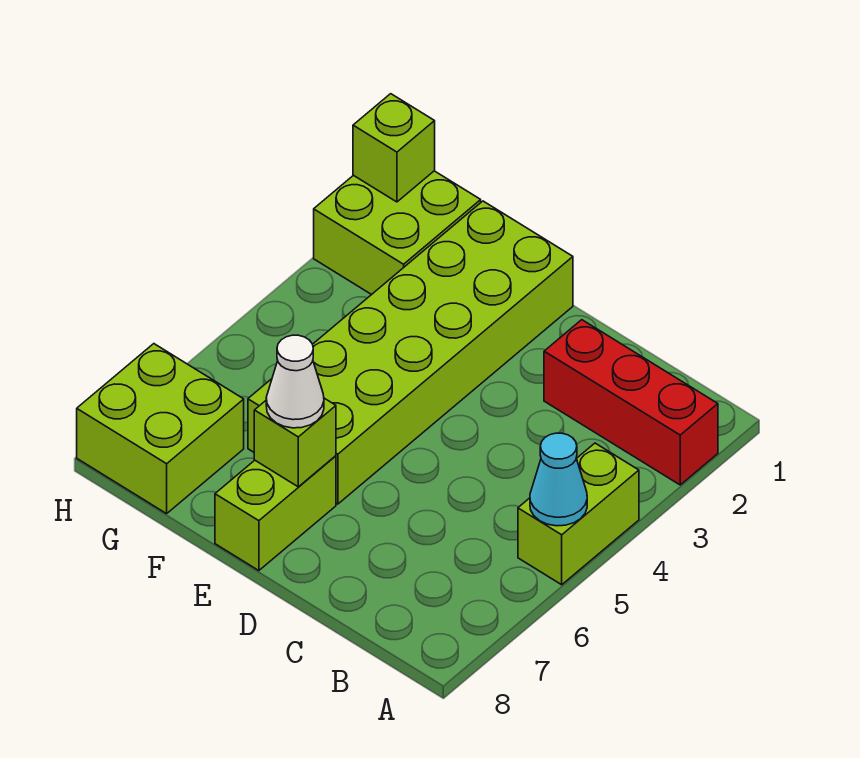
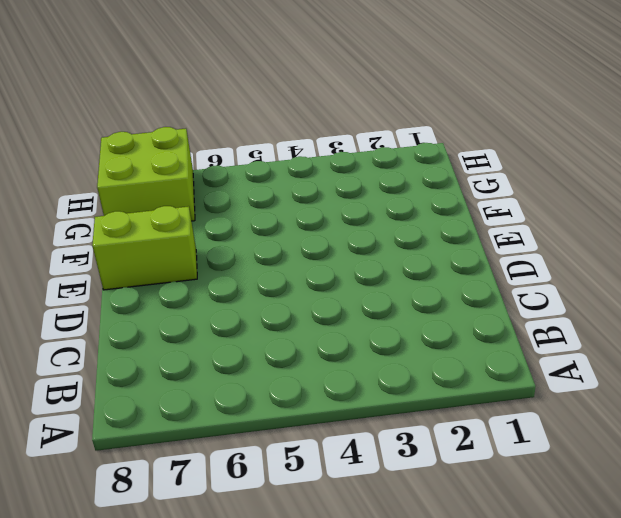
none -> red brick A2:C2 level 1
none -> lime brick A4:A5 level 1

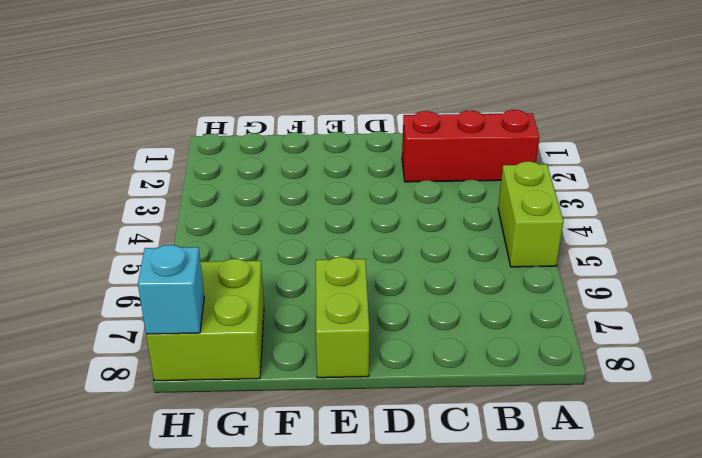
cyan brick H8 level 2 -> none
none -> lime brick E1:F6 level 1
none -> lime brick G1:H2 level 1

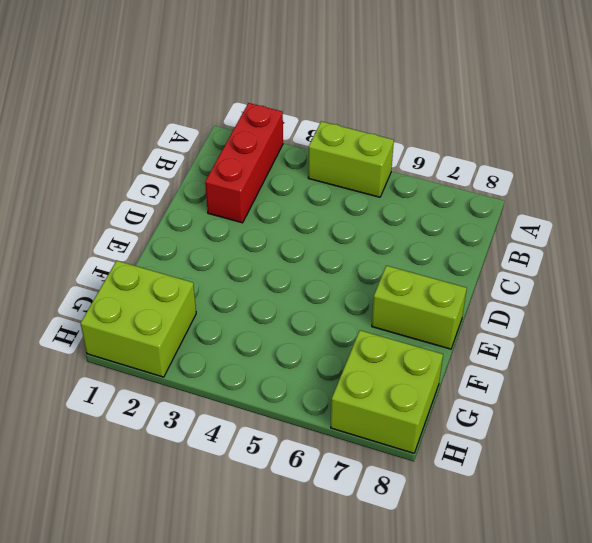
none -> lime brick E1:F6 level 1
none -> cyan cone A5 level 2

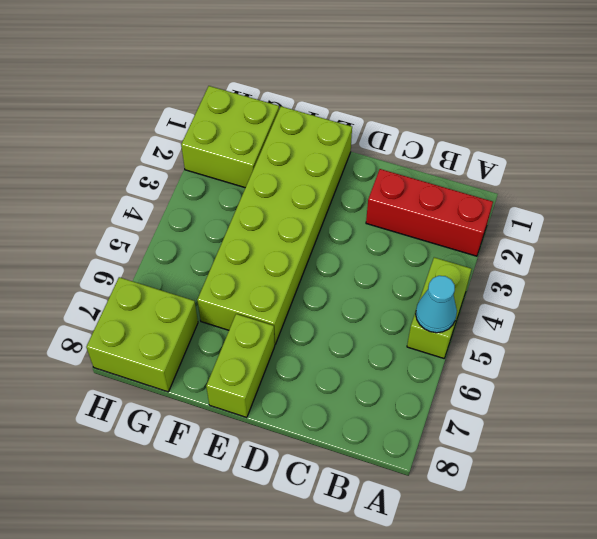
none -> lime brick E7 level 2
none -> lime brick H1 level 2

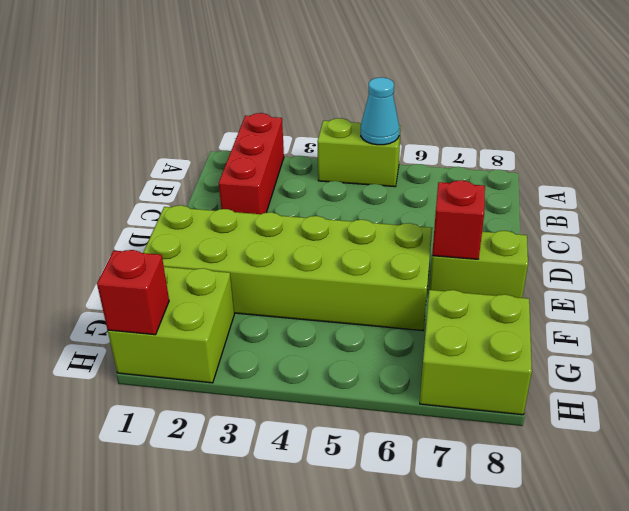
red brick E7 level 2 -> lime brick E7 level 2
red brick H1 level 2 -> lime brick H1 level 2
none -> white cone E7 level 3

